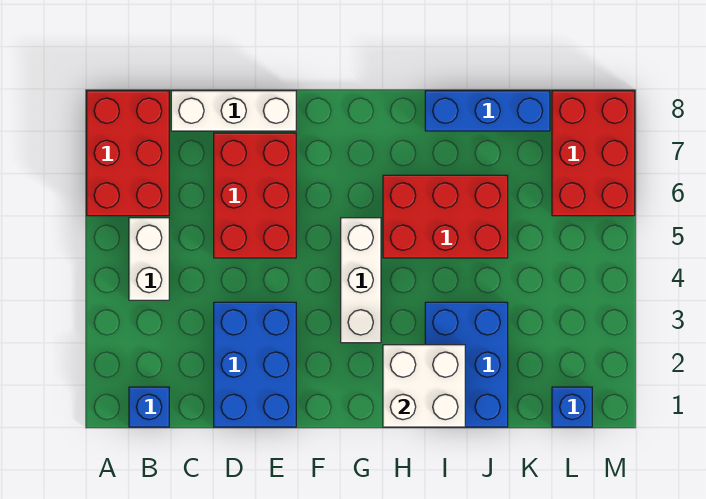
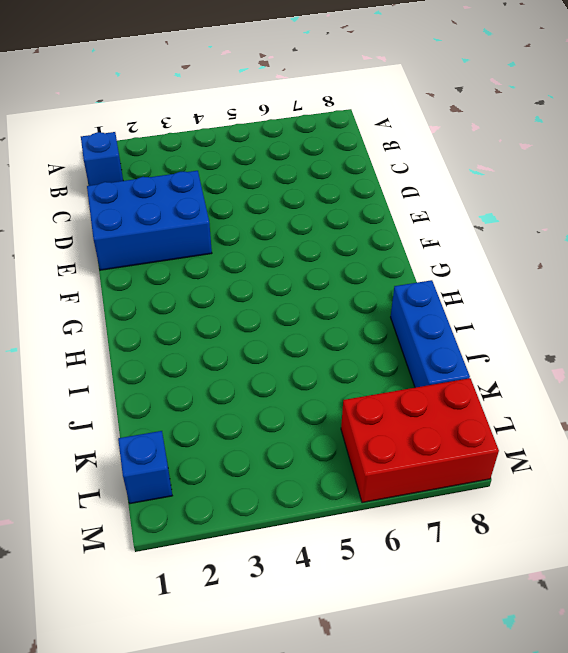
none -> red brick A6:B8 level 1
none -> white brick B4:B5 level 1
none -> white brick C8:E8 level 1

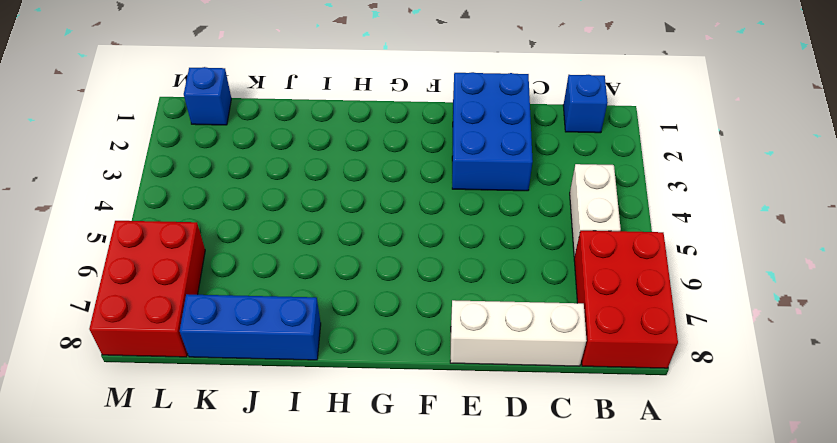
none -> red brick D5:E7 level 1
none -> white brick G3:G5 level 1
none -> red brick H5:J6 level 1

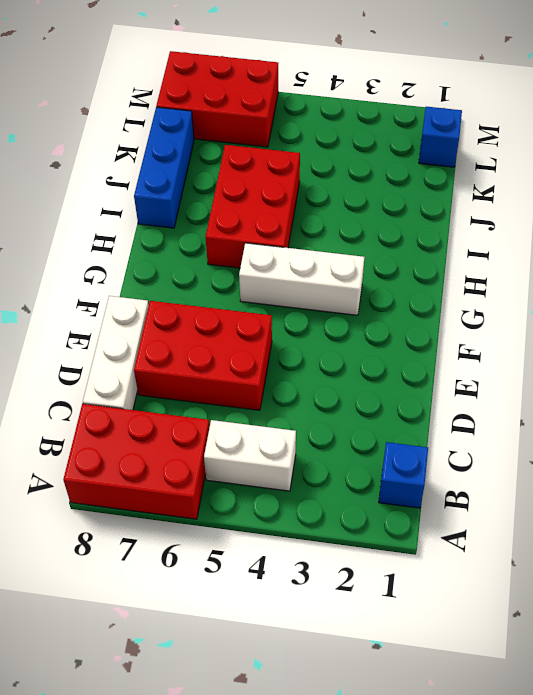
none -> blue brick D1:E3 level 1
none -> blue brick I1:J3 level 1
none -> white brick H1:I2 level 2

